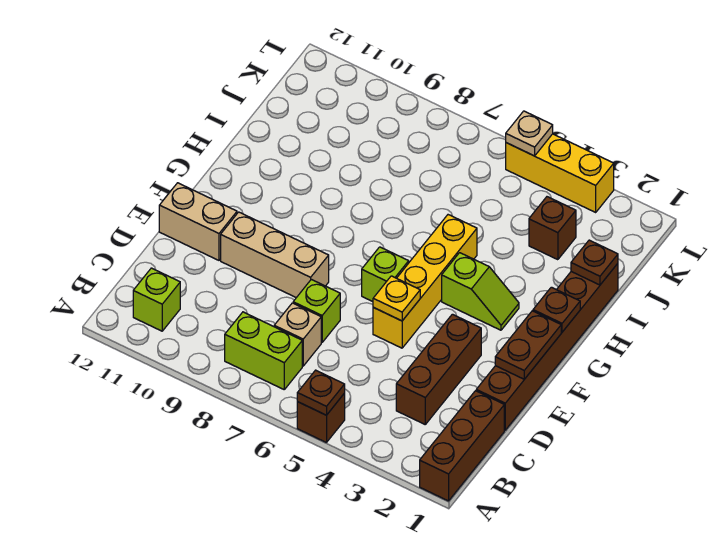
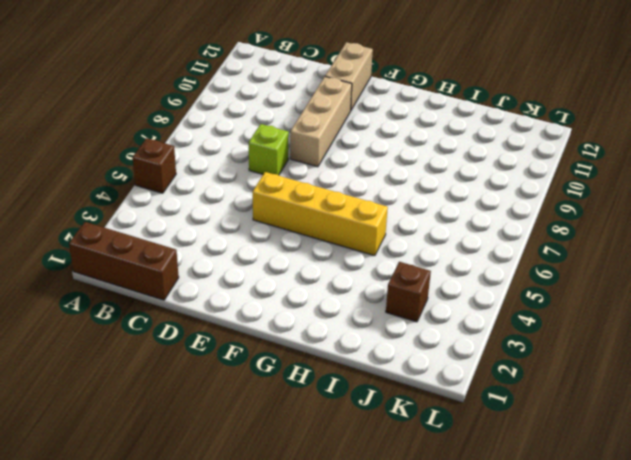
none -> lime brick B7:B8 level 1
none -> lime brick B11 level 1
none -> brown brick C3:E3 level 1

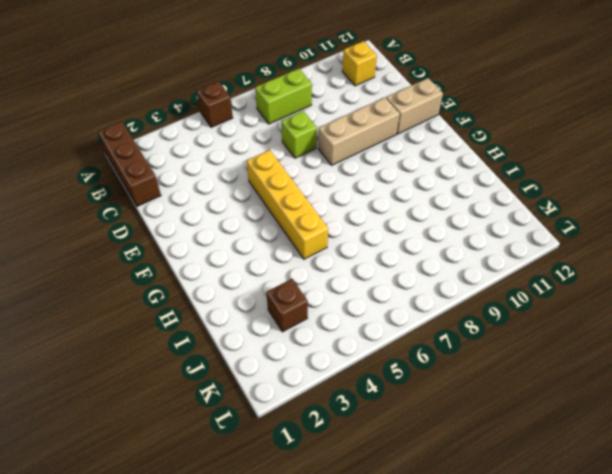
yellow brick B11 level 1 -> lime brick B11 level 1
none -> brown brick C3:E3 level 1
none -> tan brick C7 level 1
none -> brown brick D1:I1 level 1

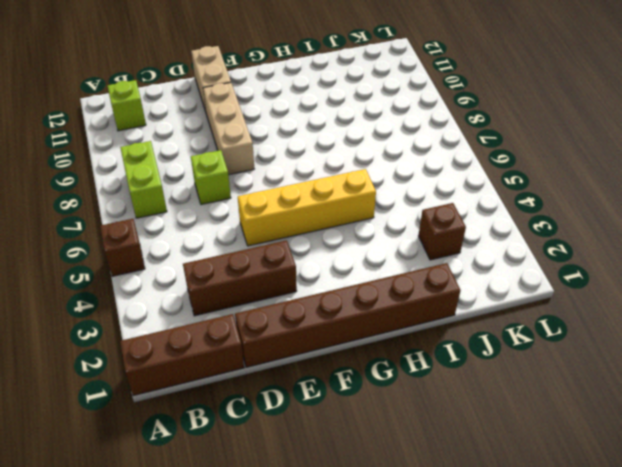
none -> tan brick C7 level 1
none -> lime brick F6 level 1
none -> lime slope G3:G4 level 1 top 4

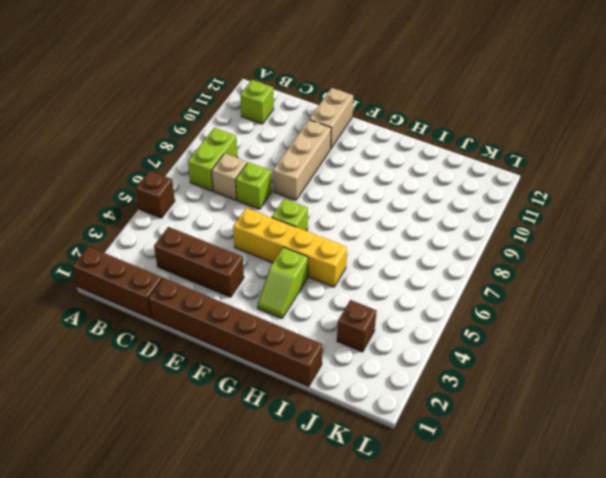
none -> yellow brick L3:L5 level 1
none -> brown plate A5 level 2
none -> brown plate E1:F1 level 2

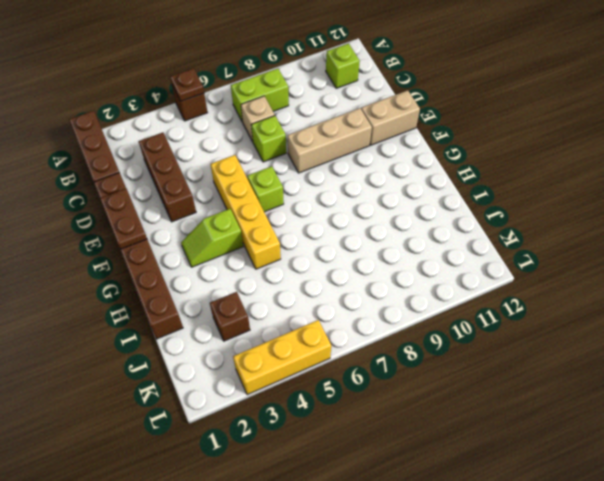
none -> yellow plate E5 level 2
none -> brown plate G1 level 2
none -> brown plate I1 level 2

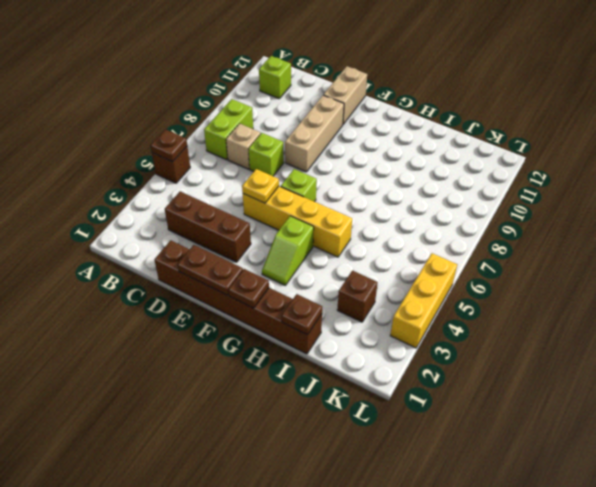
none -> brown brick A1:C1 level 1
none -> tan plate L5 level 2

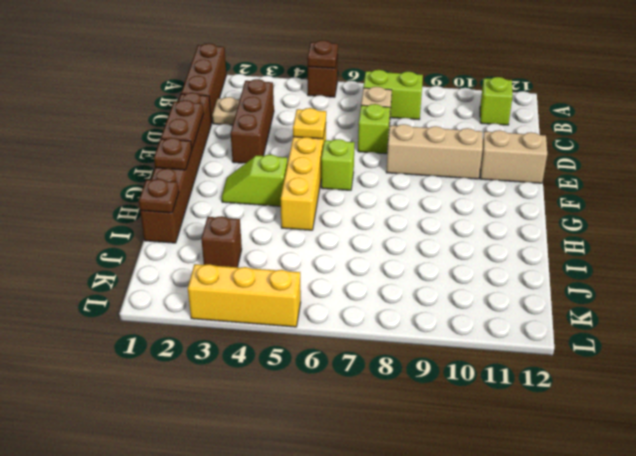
tan plate C2 level 1 -> tan plate L5 level 2

